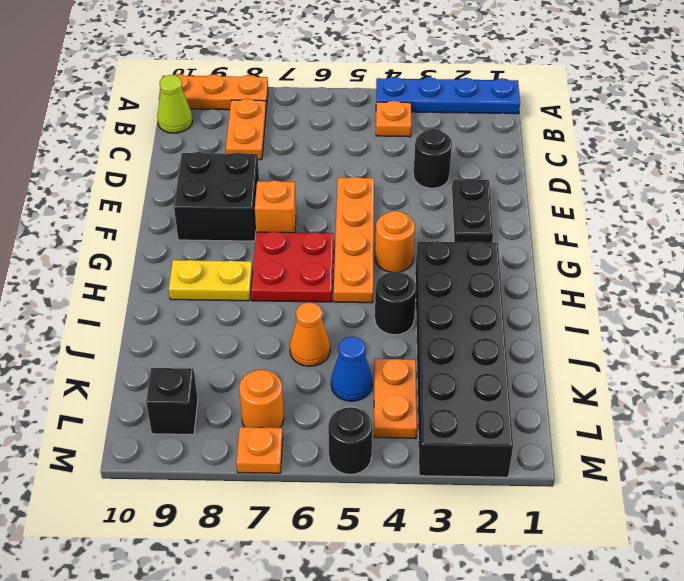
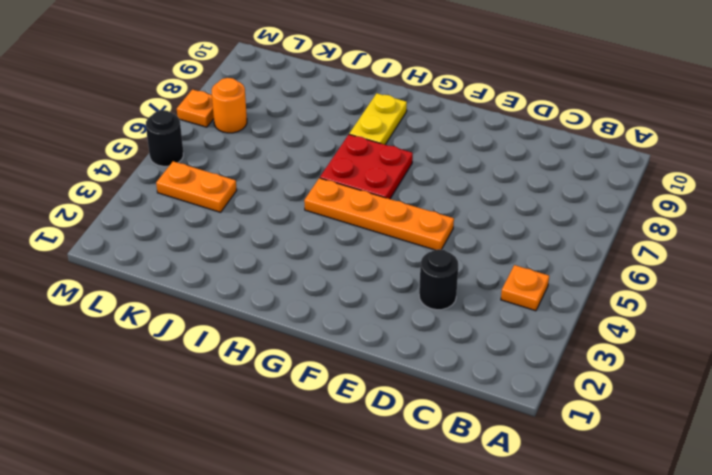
none -> blue plate A1:A4 level 1
none -> orange plate A8:A10 level 1
none -> orange plate B8:C8 level 1

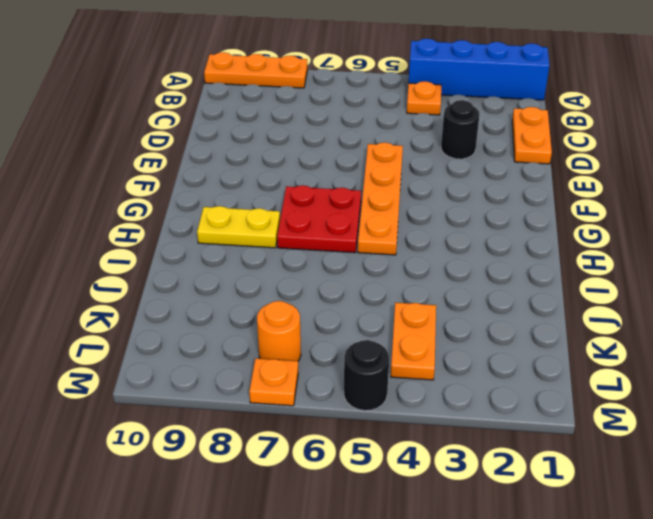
blue brick A1:A4 level 1 -> blue plate A1:A4 level 1
orange plate C1:D1 level 1 -> orange plate B8:C8 level 1
none -> lime cone B10 level 1
none -> black plate E2:F2 level 1
none -> black brick E8:F9 level 1

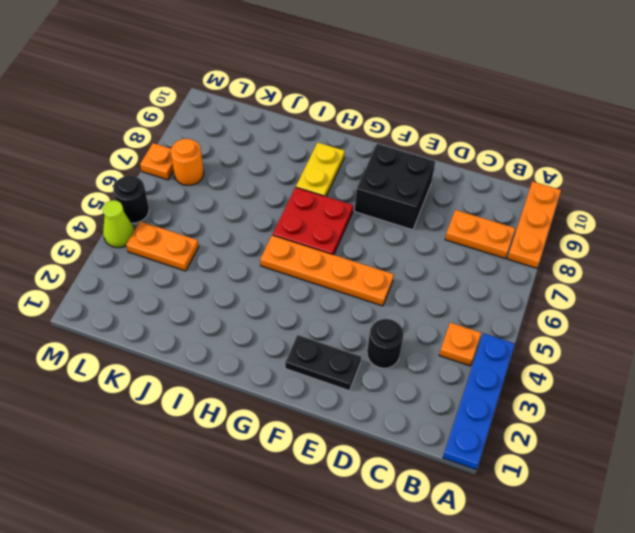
lime cone M4 level 1 -> lime cone B10 level 1
none -> orange brick F7 level 1
none -> orange round brick G4 level 1
none -> black brick H2:M3 level 1

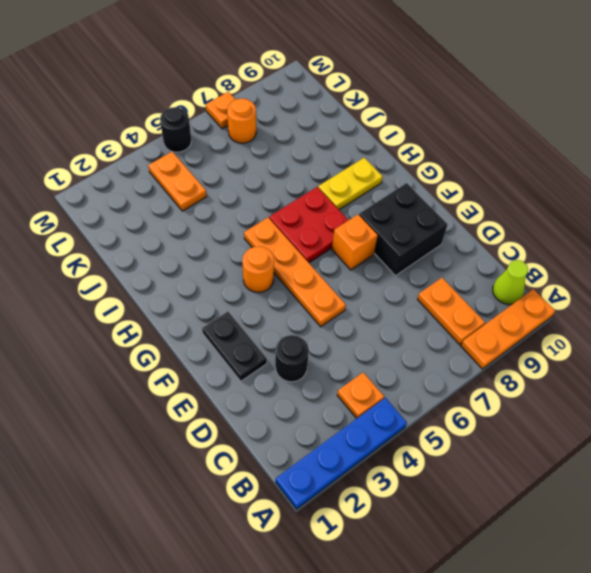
none -> black brick H2:M3 level 1
none -> black round brick I4 level 1
none -> orange cone J6 level 1

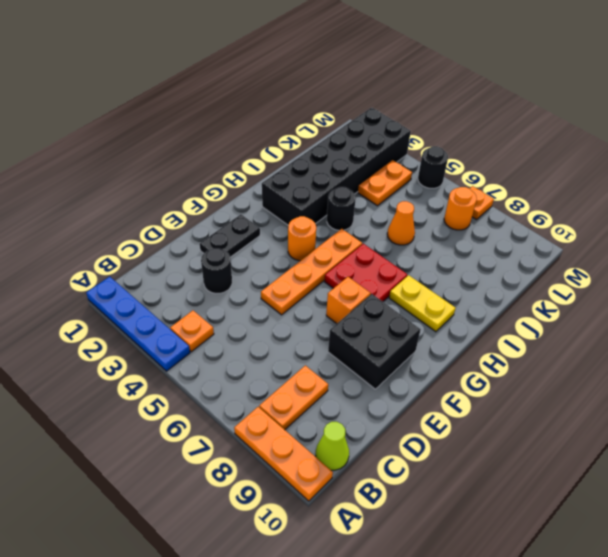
none -> blue cone K5 level 1
none -> black brick L9 level 1

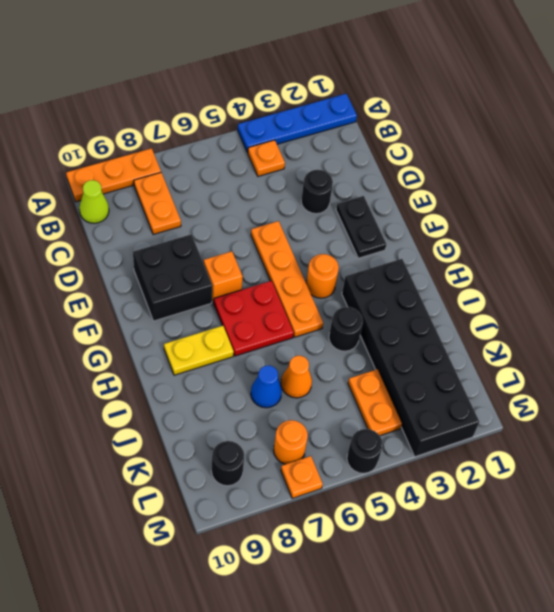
blue cone J7 level 1 -> blue cone K5 level 1
black round brick L9 level 1 -> black brick L9 level 1

